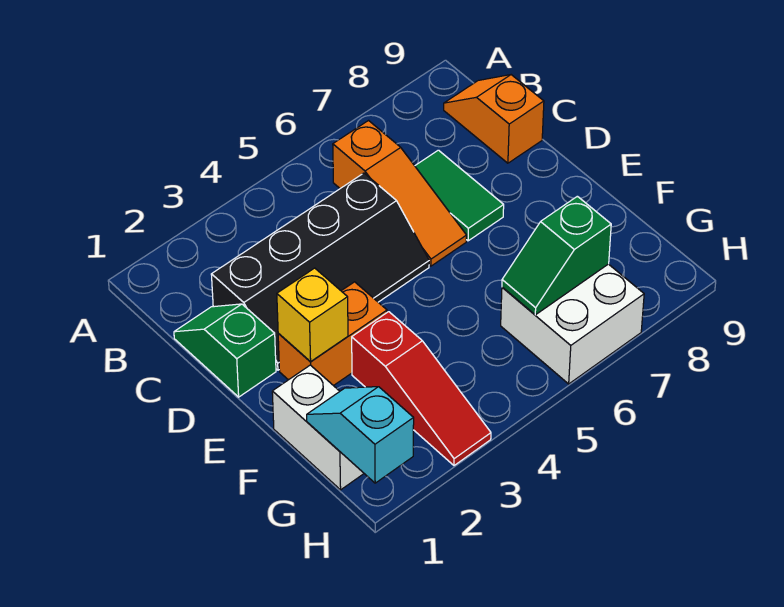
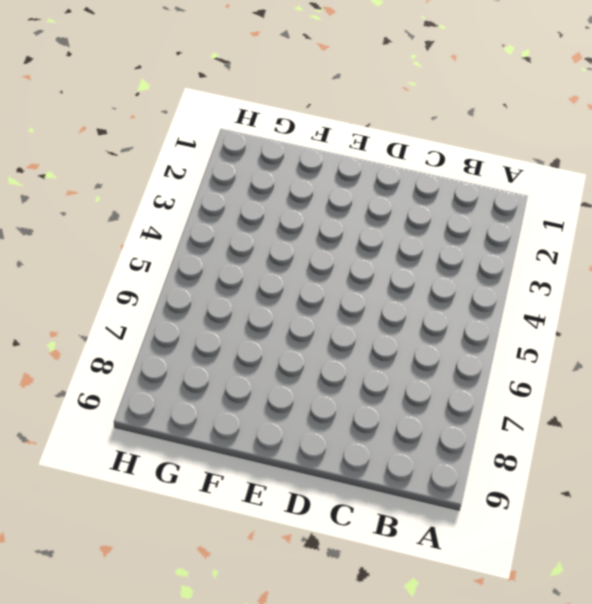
none -> orange slope B6:D6 level 1 top B
none -> orange slope B9:C9 level 1 top C
none -> green slope C1:D1 level 1 top D

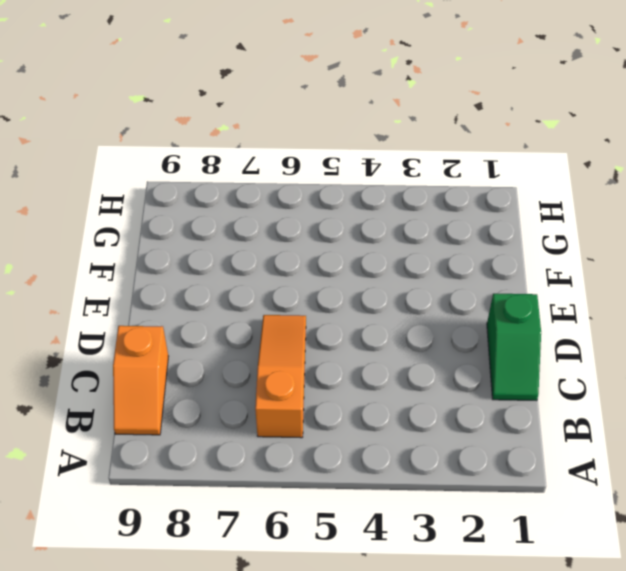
none -> black slope C2:D5 level 1 top C
none -> green tile C7:D7 level 1
none -> orange brick E2:E3 level 1

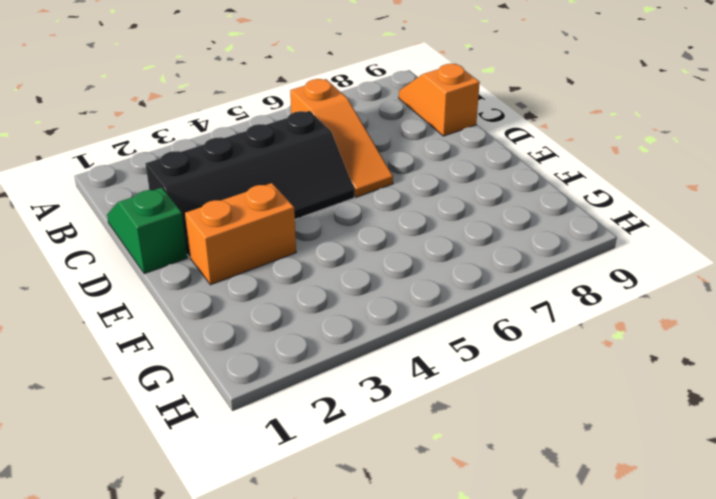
none -> green tile C7:D7 level 1
none -> white brick F1:G1 level 1
none -> red slope F3:H3 level 1 top F

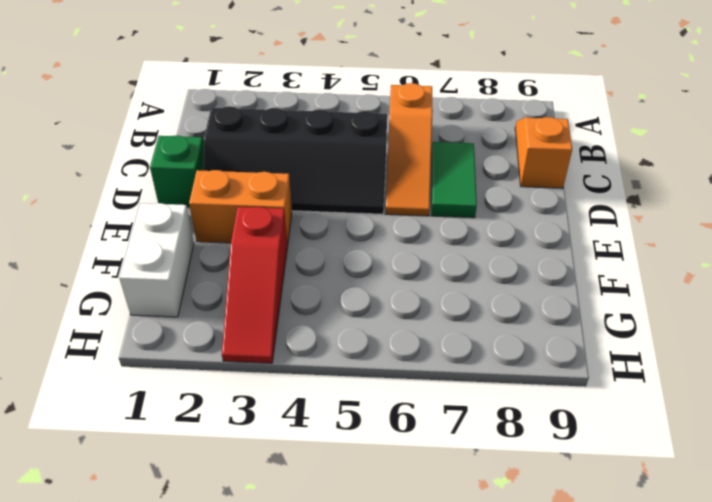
none -> white brick G6:H7 level 1
none -> yellow brick E2 level 2
none -> cyan slope G1:H1 level 2 top H

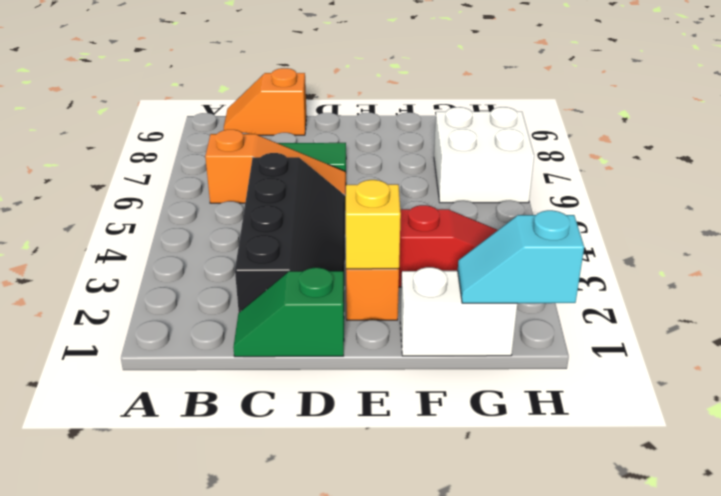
none -> green slope G6:G7 level 2 top 7

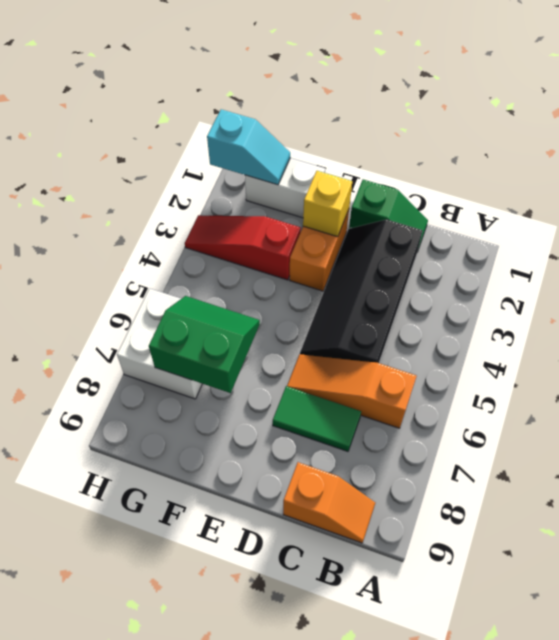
green slope F6:G7 level 2 top 7 -> green slope G6:G7 level 2 top 7

